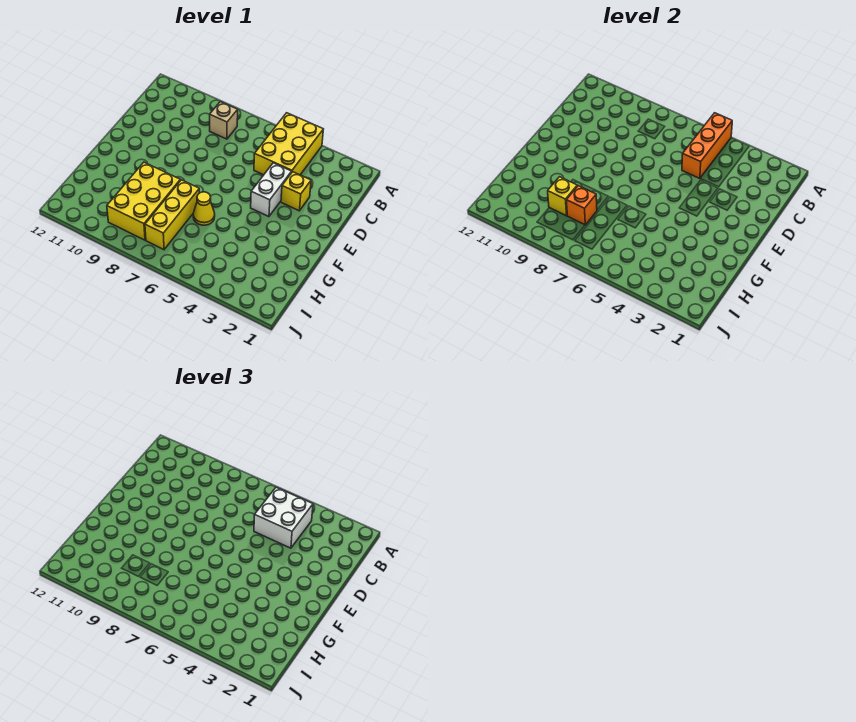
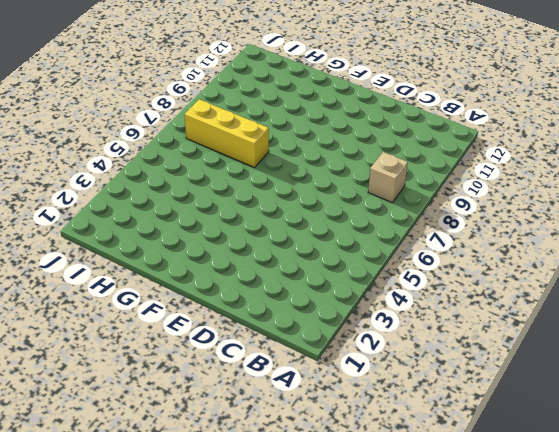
none -> yellow brick A4:C5 level 1
none -> yellow brick D3 level 1

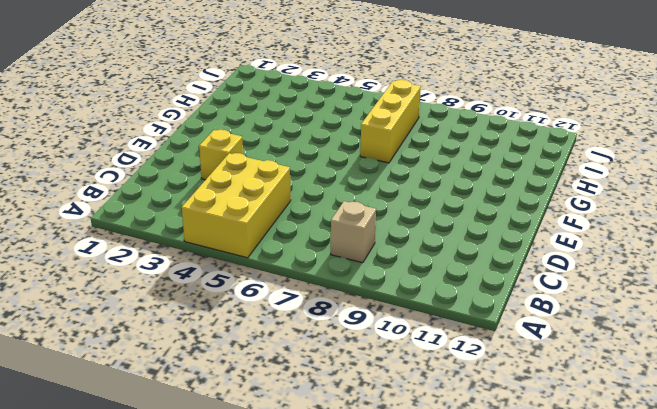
none -> white brick D4:E4 level 1
none -> yellow cone G6 level 1

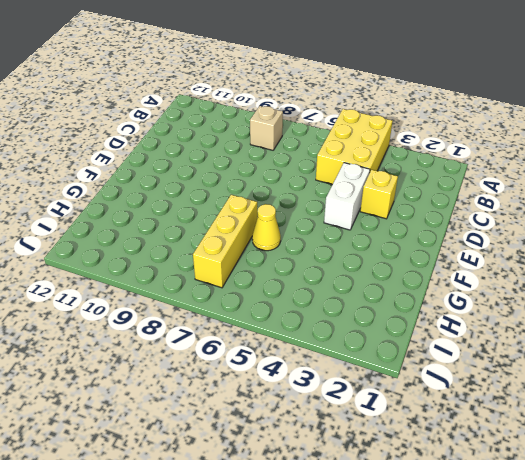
none -> yellow brick G8:I9 level 1
none -> orange brick A5:C5 level 2

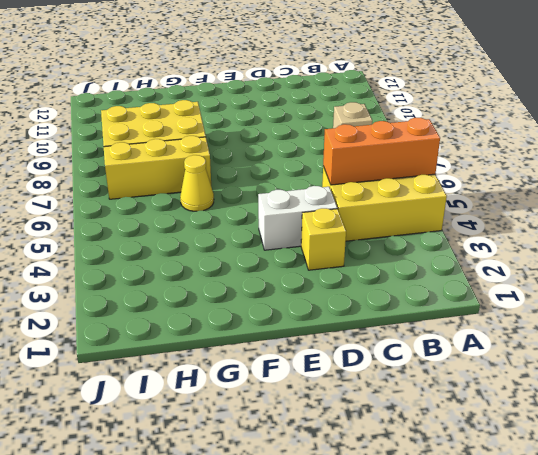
none -> orange brick H8 level 2
none -> yellow brick H9 level 2

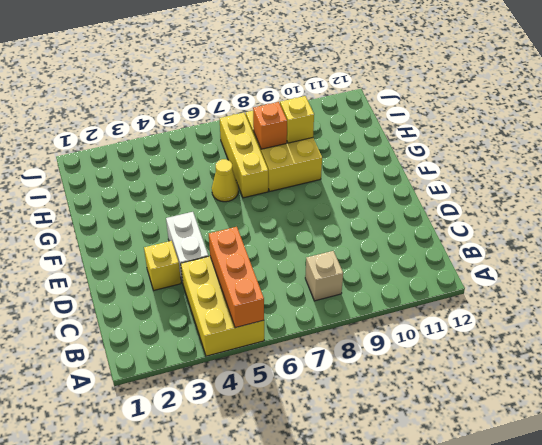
none -> white brick B4:C5 level 3

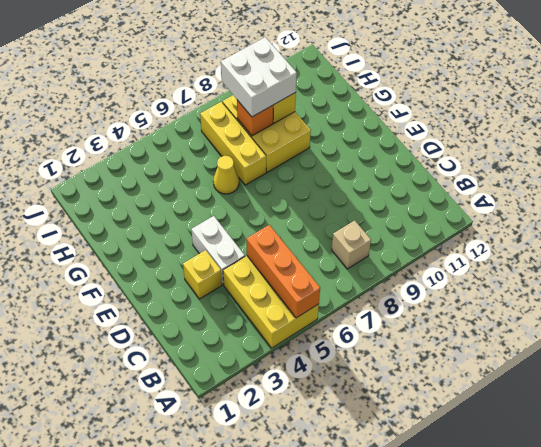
white brick H8:I9 level 3 -> white brick B4:C5 level 3

